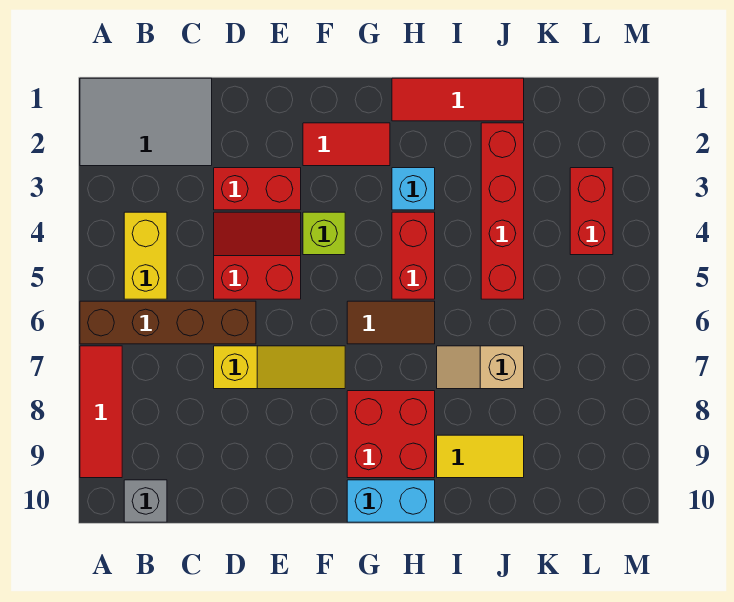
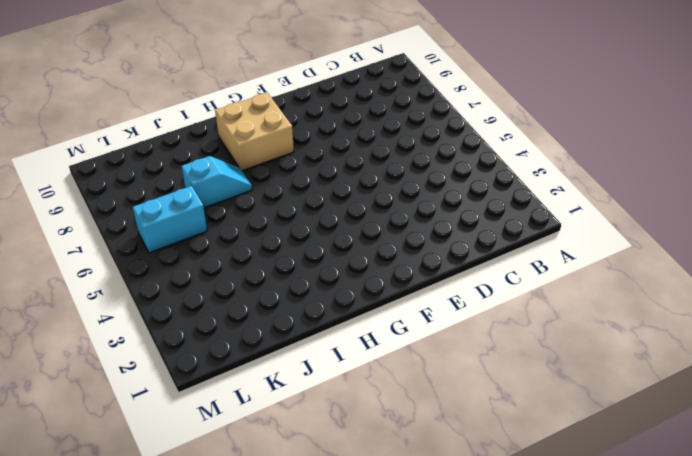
tan brick G8:H9 level 1 -> red brick G8:H9 level 1
cyan slope I7:J7 level 1 top J -> tan slope I7:J7 level 1 top J
cyan brick K6:L6 level 1 -> cyan brick G10:H10 level 1
none -> grey tile A1:C2 level 1
none -> brown brick A6:D6 level 1
none -> red tile A7:A9 level 1

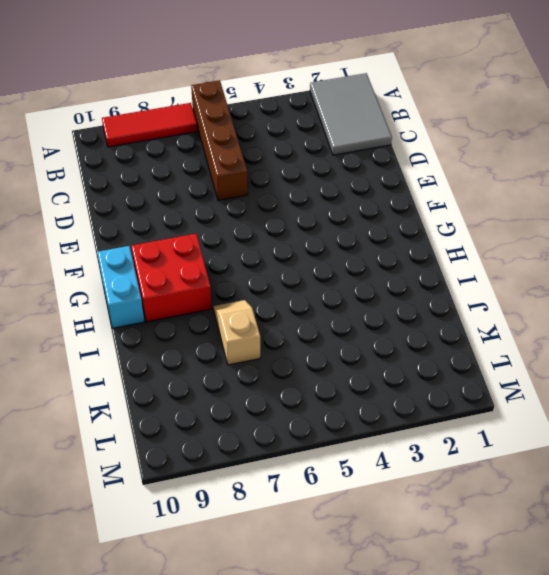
none -> yellow brick B4:B5 level 1
none -> grey brick B10 level 1
none -> red brick D3:E3 level 1

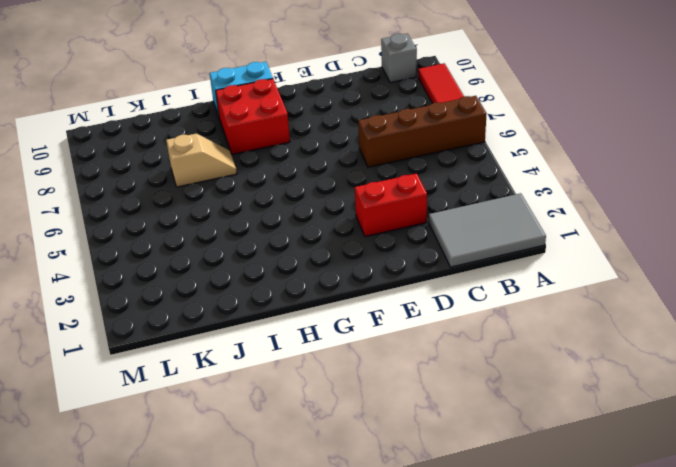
none -> yellow brick B4:B5 level 1
none -> red slope D4:E5 level 1 top 5
none -> yellow slope D7:F7 level 1 top D

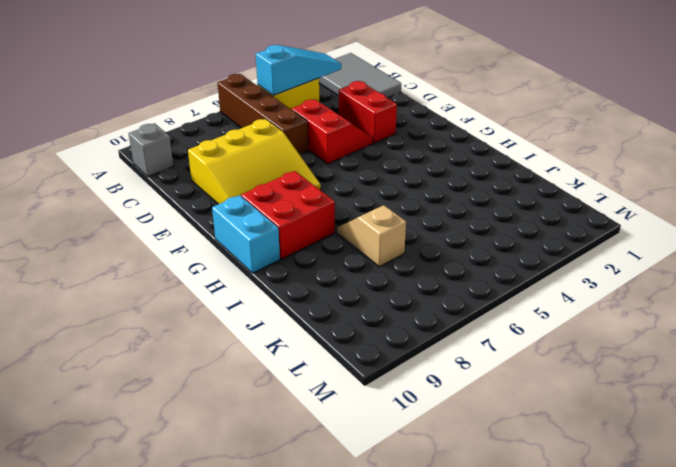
cyan slope B3:B5 level 2 top 5 -> none
yellow slope D7:F9 level 1 top D -> yellow slope D7:F7 level 1 top D
none -> red tile A7:A9 level 1
none -> red tile F2:G2 level 1
none -> lime brick F4 level 1

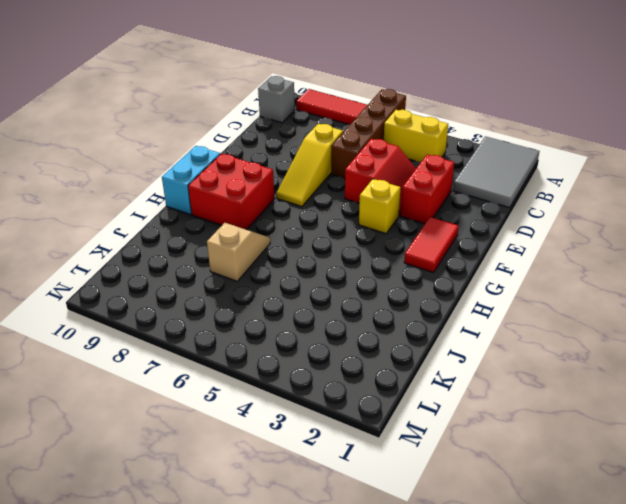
yellow brick F4 level 1 -> lime brick F4 level 1
none -> brown tile G6:H6 level 1
none -> red tile H1:J1 level 1
none -> cyan brick H3 level 1

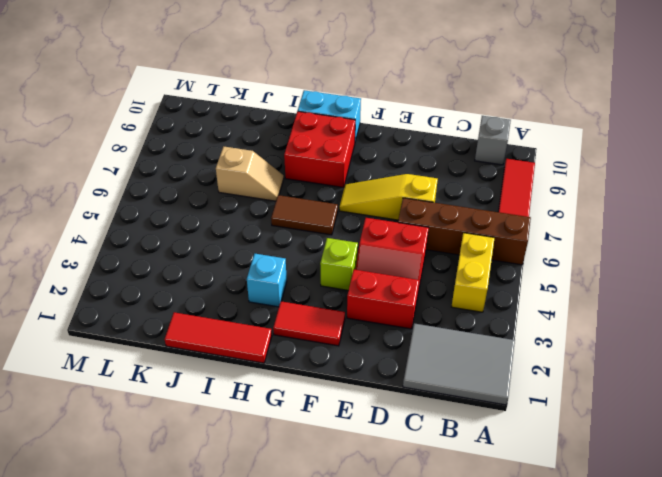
none -> red brick H4:H5 level 1
none -> yellow tile I9:J9 level 1
none -> red brick J2:J5 level 1

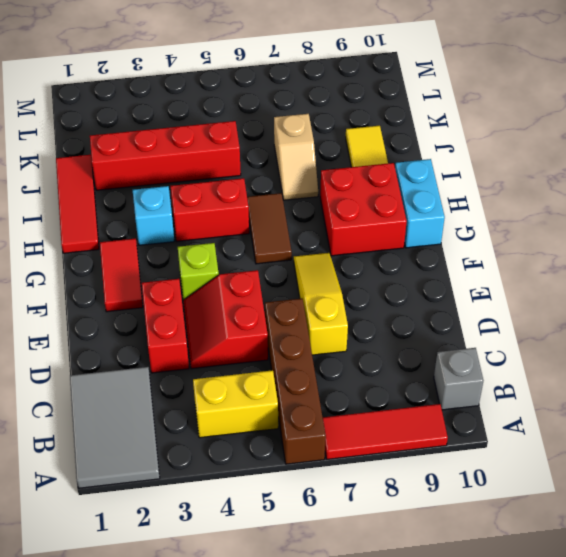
none -> red brick L3:L4 level 1

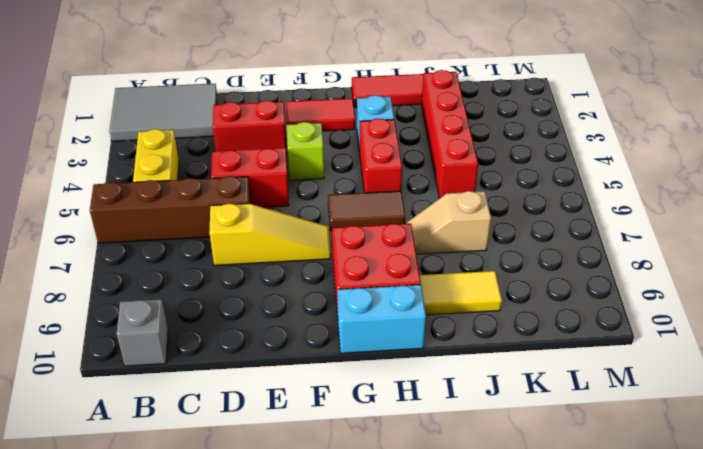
none -> red tile A7:A9 level 1
none -> red brick L3:L4 level 1

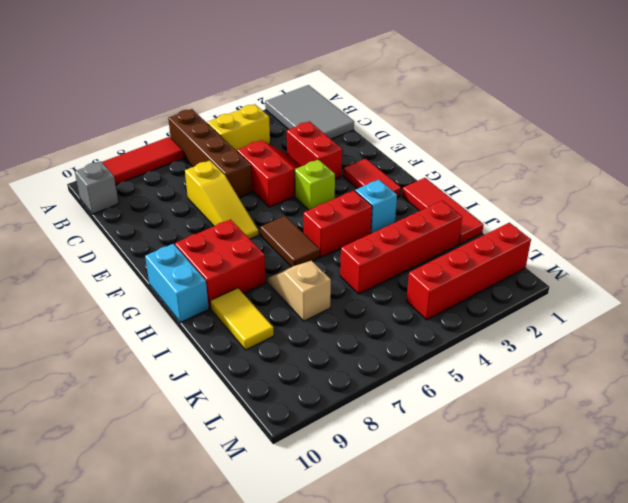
red brick L1:L4 level 1 -> red brick L3:L4 level 1

